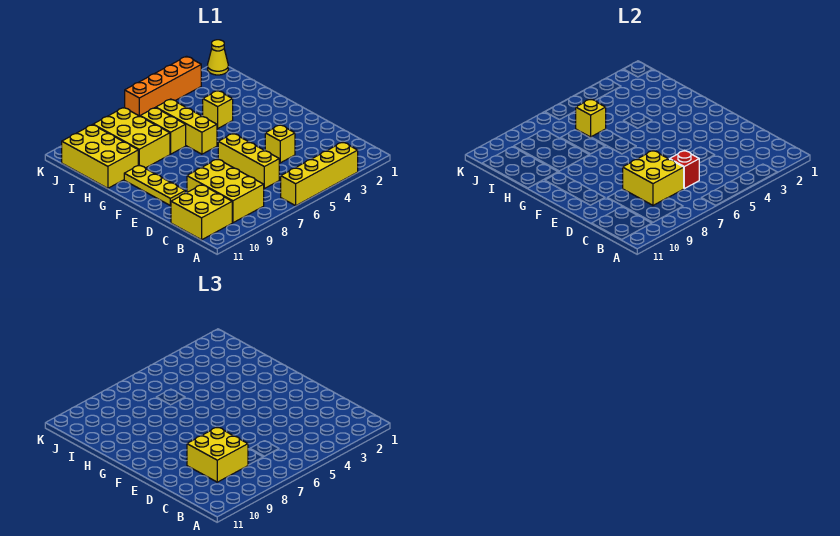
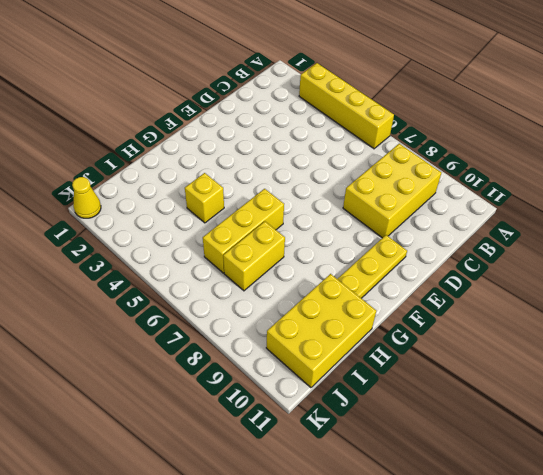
none -> yellow brick B10:C11 level 1
none -> yellow brick C6:E6 level 1
none -> yellow brick D4 level 1

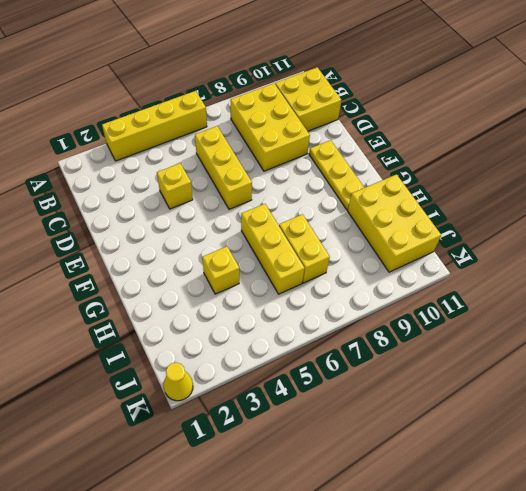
none -> yellow brick H8:J9 level 1
none -> orange brick K3:K6 level 1
none -> red brick C6 level 2

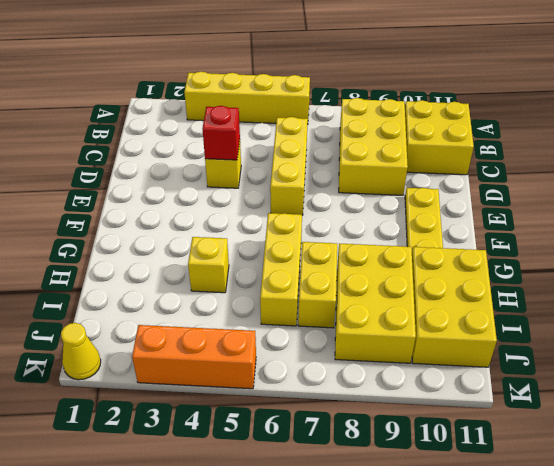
red brick D4 level 2 -> red brick C6 level 2
orange brick K3:K5 level 1 -> orange brick K3:K6 level 1
none -> yellow brick C7:D8 level 2
none -> yellow brick I6 level 2
none -> yellow brick C8:D9 level 3

